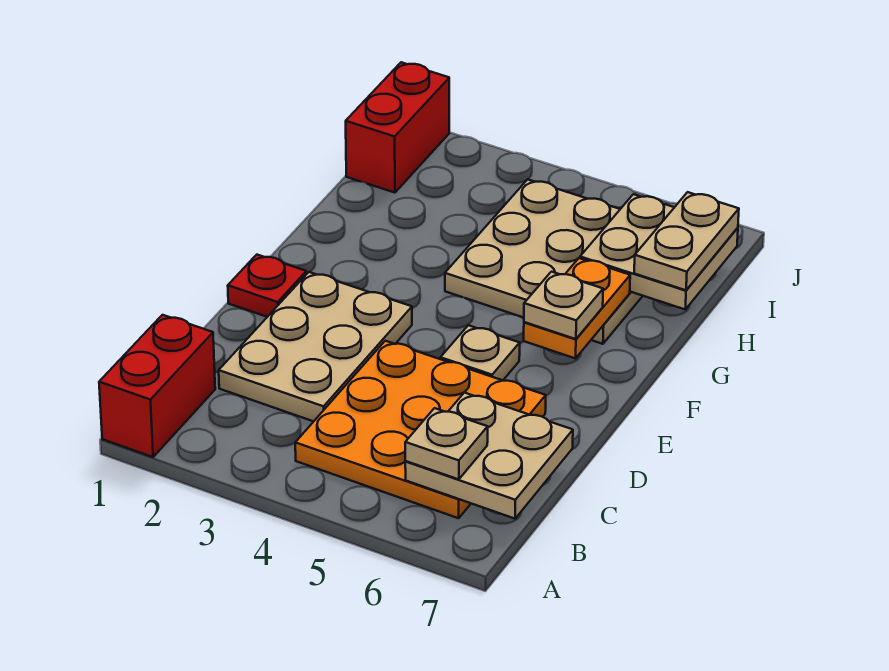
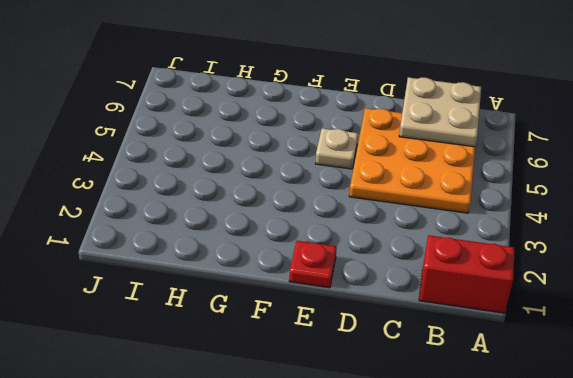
none -> tan plate C2:E3 level 1
none -> tan plate G4:I6 level 1
none -> red brick I1:J1 level 1

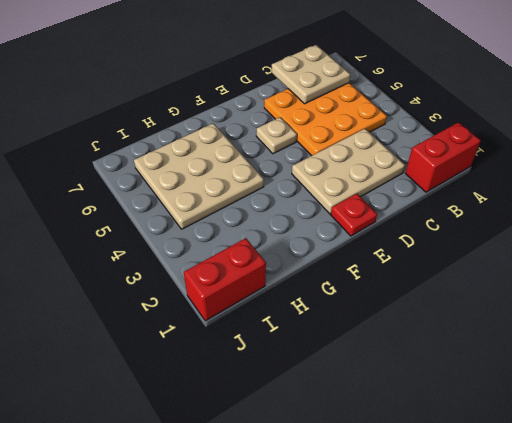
none -> orange plate F6:G6 level 2
none -> tan plate H6:I7 level 2
none -> tan plate B6 level 3

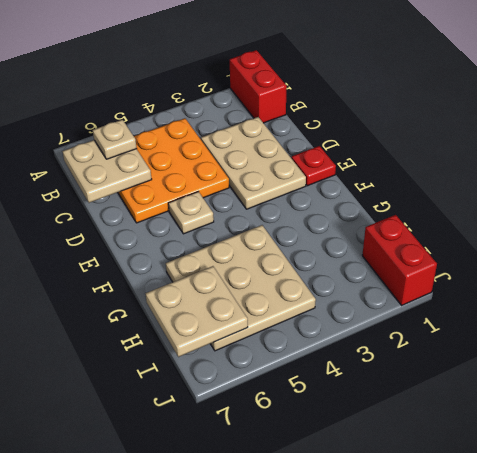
none -> orange plate F6:G6 level 2
none -> tan plate F6 level 3
none -> tan plate H7:I7 level 3

